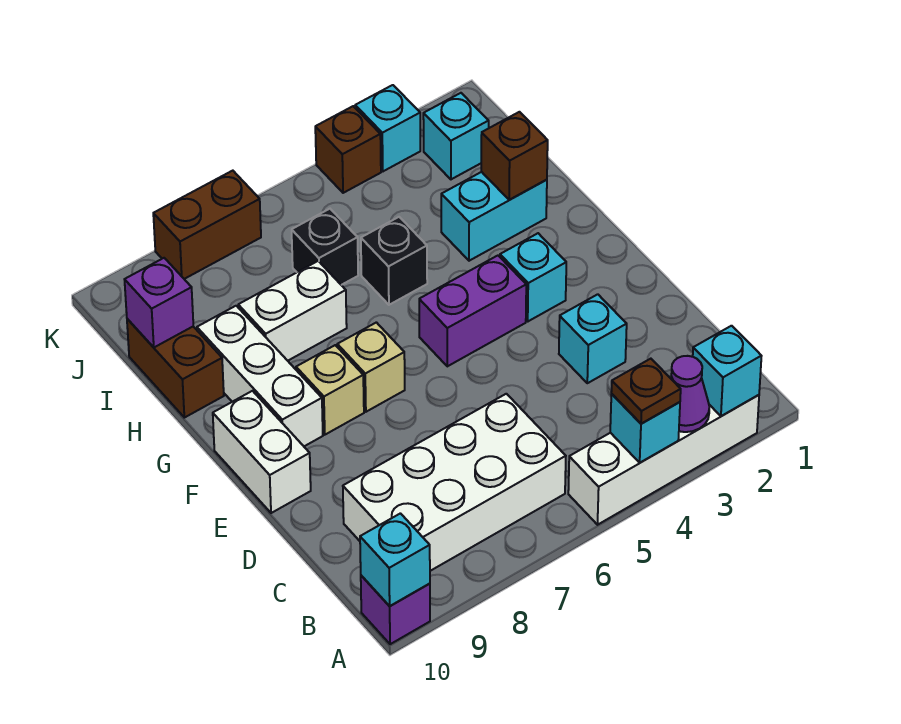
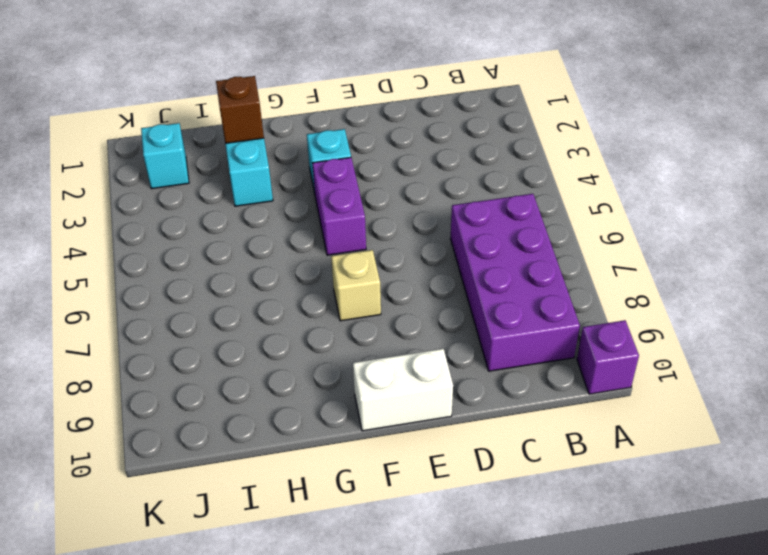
purple brick B6:C9 level 1 -> white brick B6:C9 level 1
none -> white brick A2:A5 level 1
none -> cyan brick D3 level 1
none -> tan brick F8 level 1

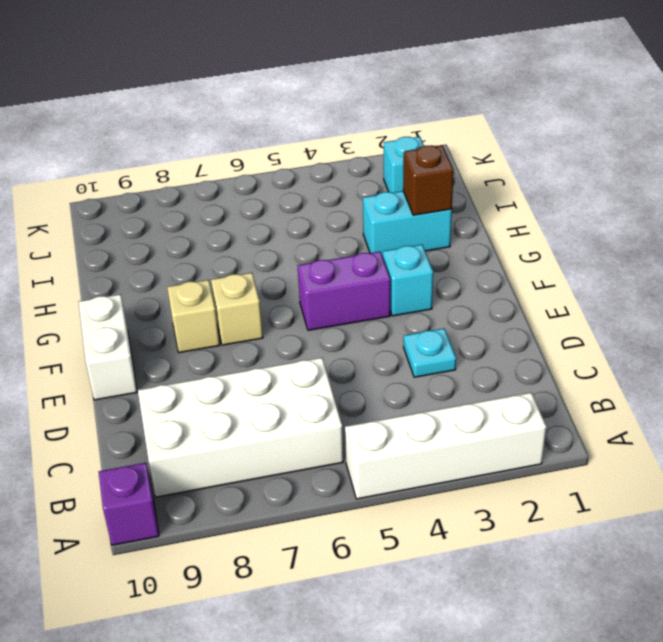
cyan plate D3 level 1 -> cyan brick D3 level 1
none -> white brick F9:H9 level 1
none -> black brick H5 level 1
none -> white brick H7:H8 level 1

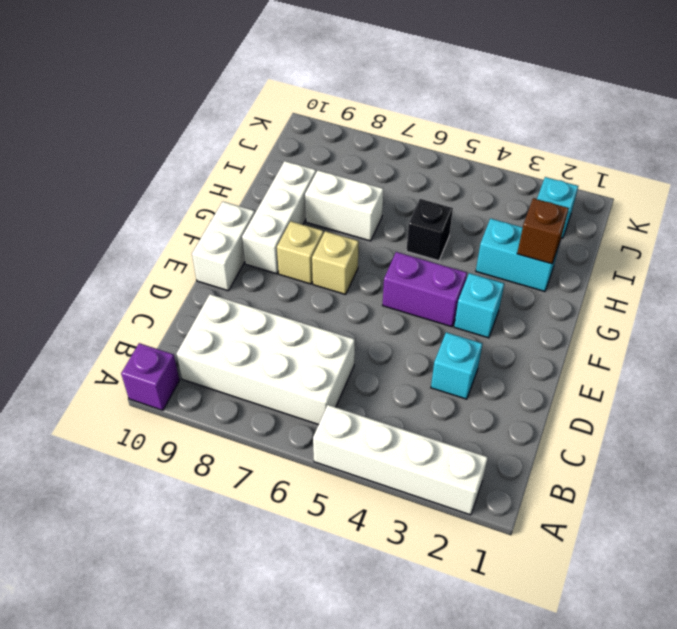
none -> brown brick H10:I10 level 1
none -> black brick I6 level 1
none -> cyan brick K3 level 1

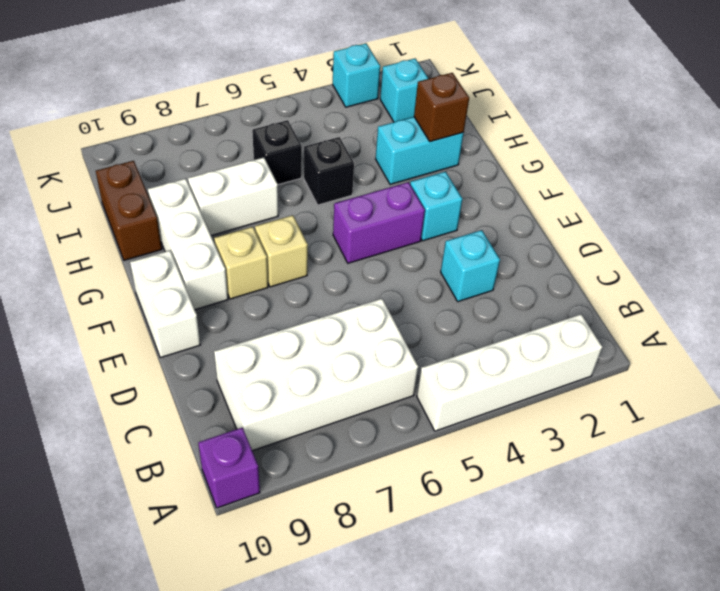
none -> brown brick K4 level 1
none -> brown brick K7:K8 level 1
none -> cyan brick A2 level 2

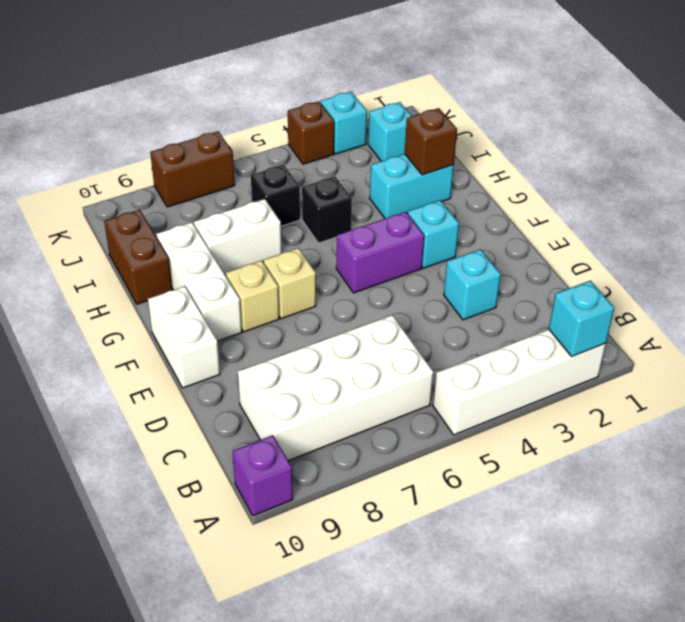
none -> purple cone A3 level 2
none -> cyan brick A4 level 2
none -> cyan brick A10 level 2

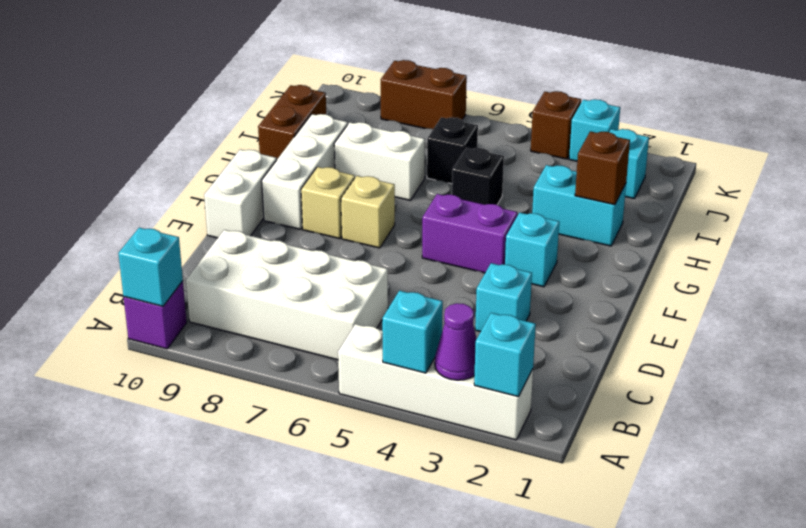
none -> purple brick I10 level 2
none -> brown plate A4 level 3

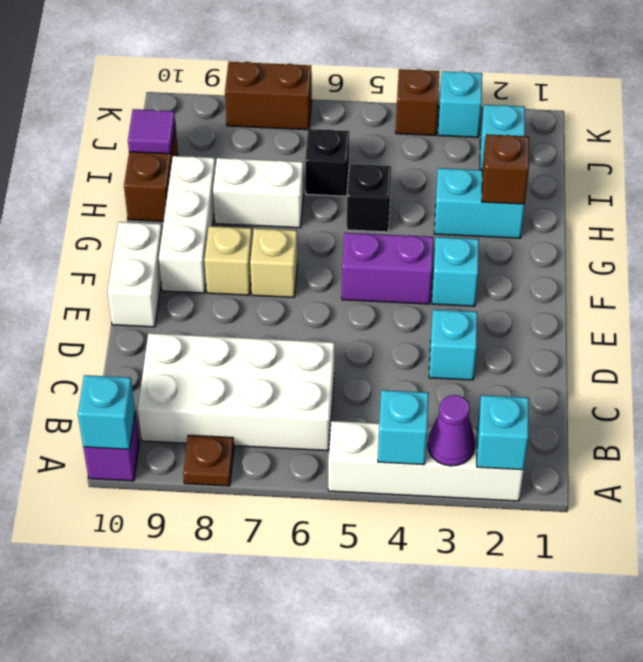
brown plate A8 level 1 -> brown plate A4 level 3
purple tile I10 level 2 -> purple brick I10 level 2

